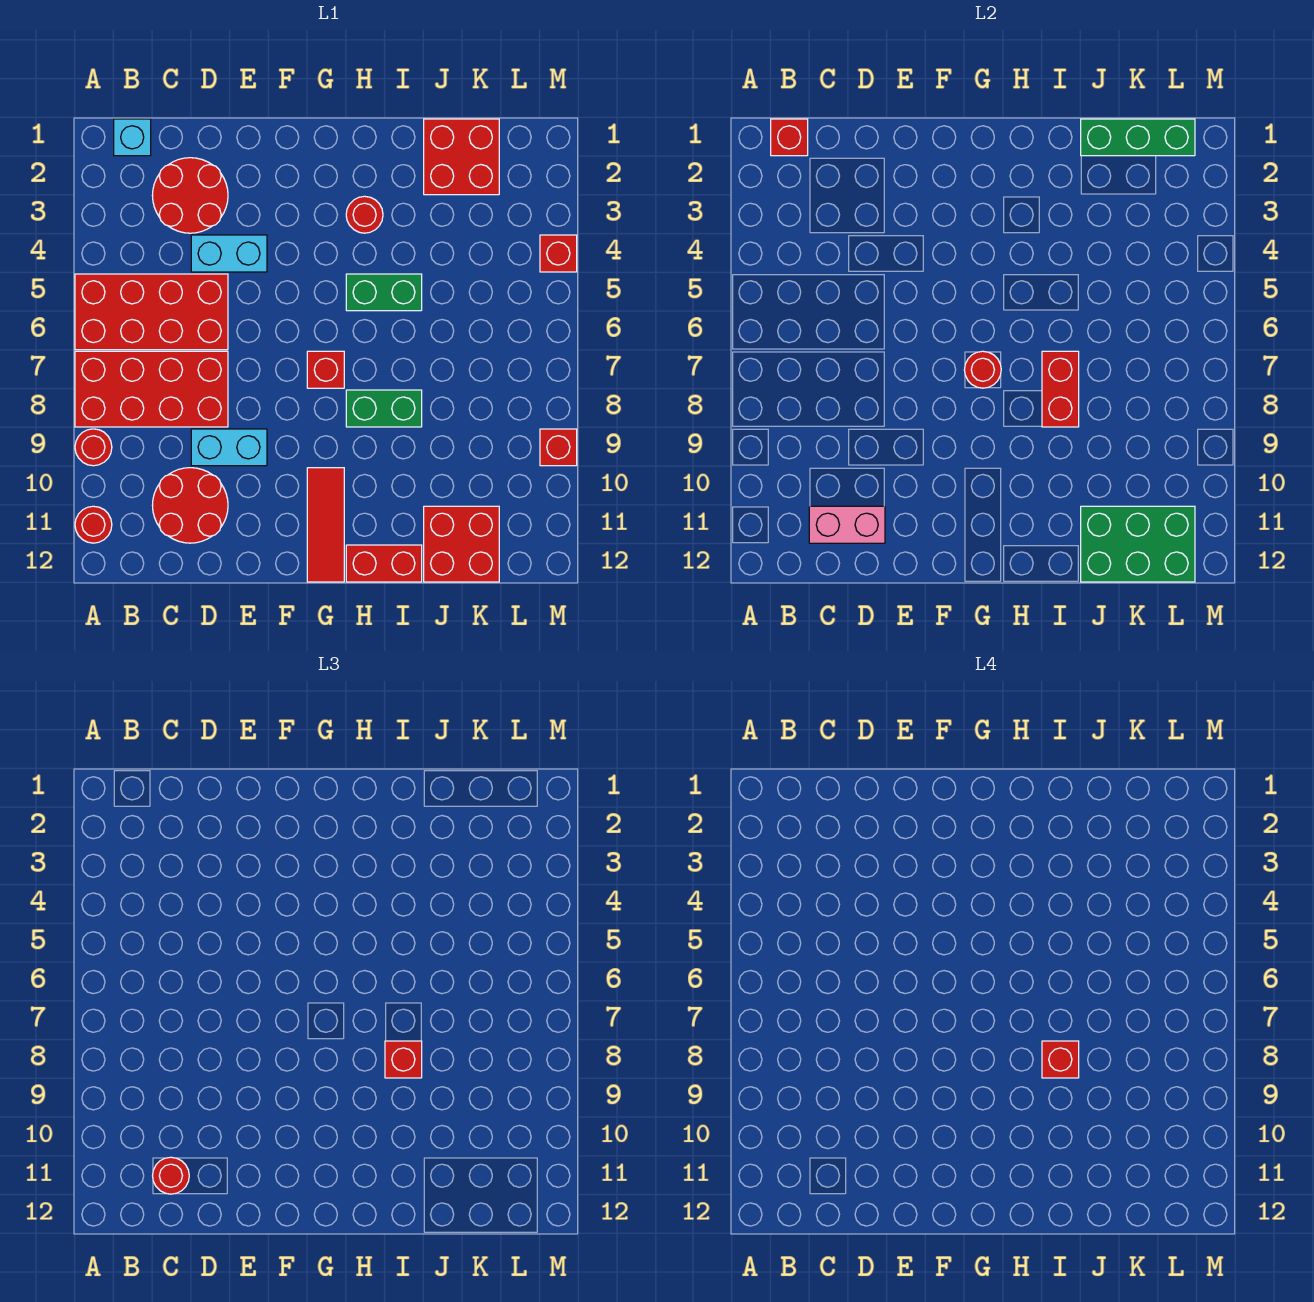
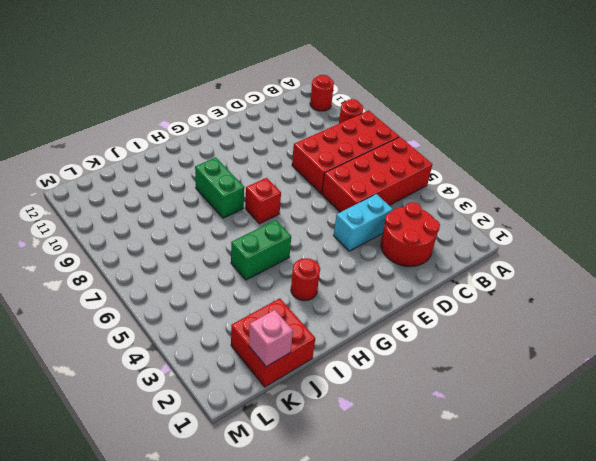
green brick H8:H9 level 1 -> green brick H8:I8 level 1
pink brick K1 level 2 -> green brick J1:L1 level 2
none -> cyan brick B1 level 1
none -> red round brick C10:D11 level 1
none -> cyan brick D9:E9 level 1

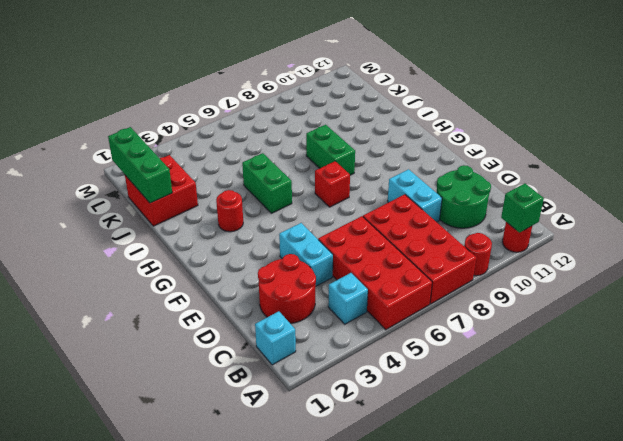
green brick A11 level 2 -> none
cyan brick B4 level 1 -> none
green round brick C10:D11 level 1 -> red round brick C10:D11 level 1
none -> red tile G10:G12 level 1
none -> red brick H12:I12 level 1
none -> red brick J11:K12 level 1

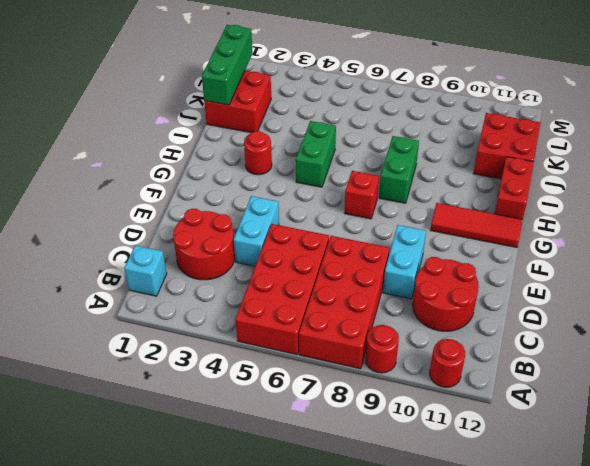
none -> red brick M4 level 1
none -> red brick M9 level 1
none -> red brick B1 level 2

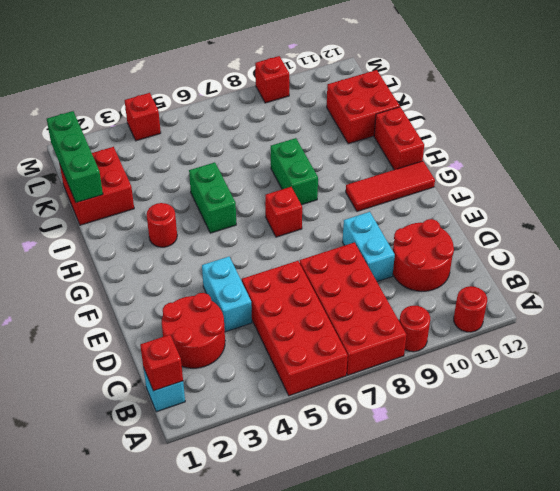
none -> pink brick C11:D11 level 2
none -> red round brick G7 level 2
none -> red brick I7:I8 level 2

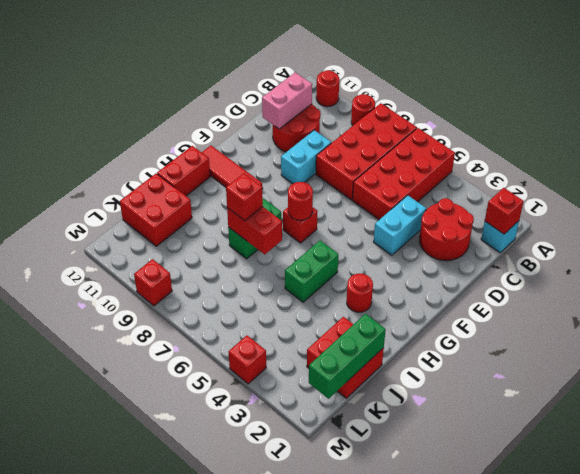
none -> green brick J11:L12 level 2
none -> red round brick C11 level 3
none -> red brick I8 level 4

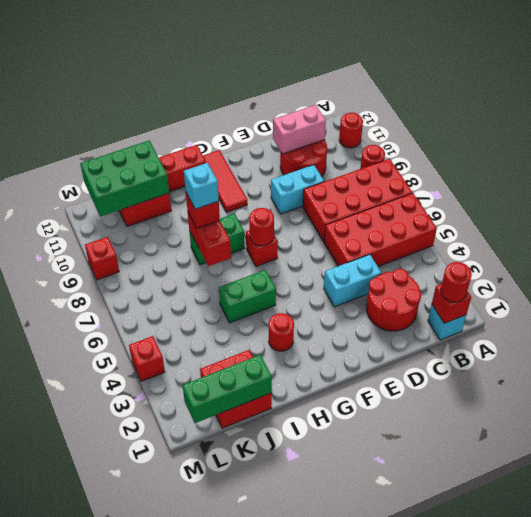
red round brick B1 level 3 -> red round brick C11 level 3
cyan brick I8 level 4 -> red brick I8 level 4

